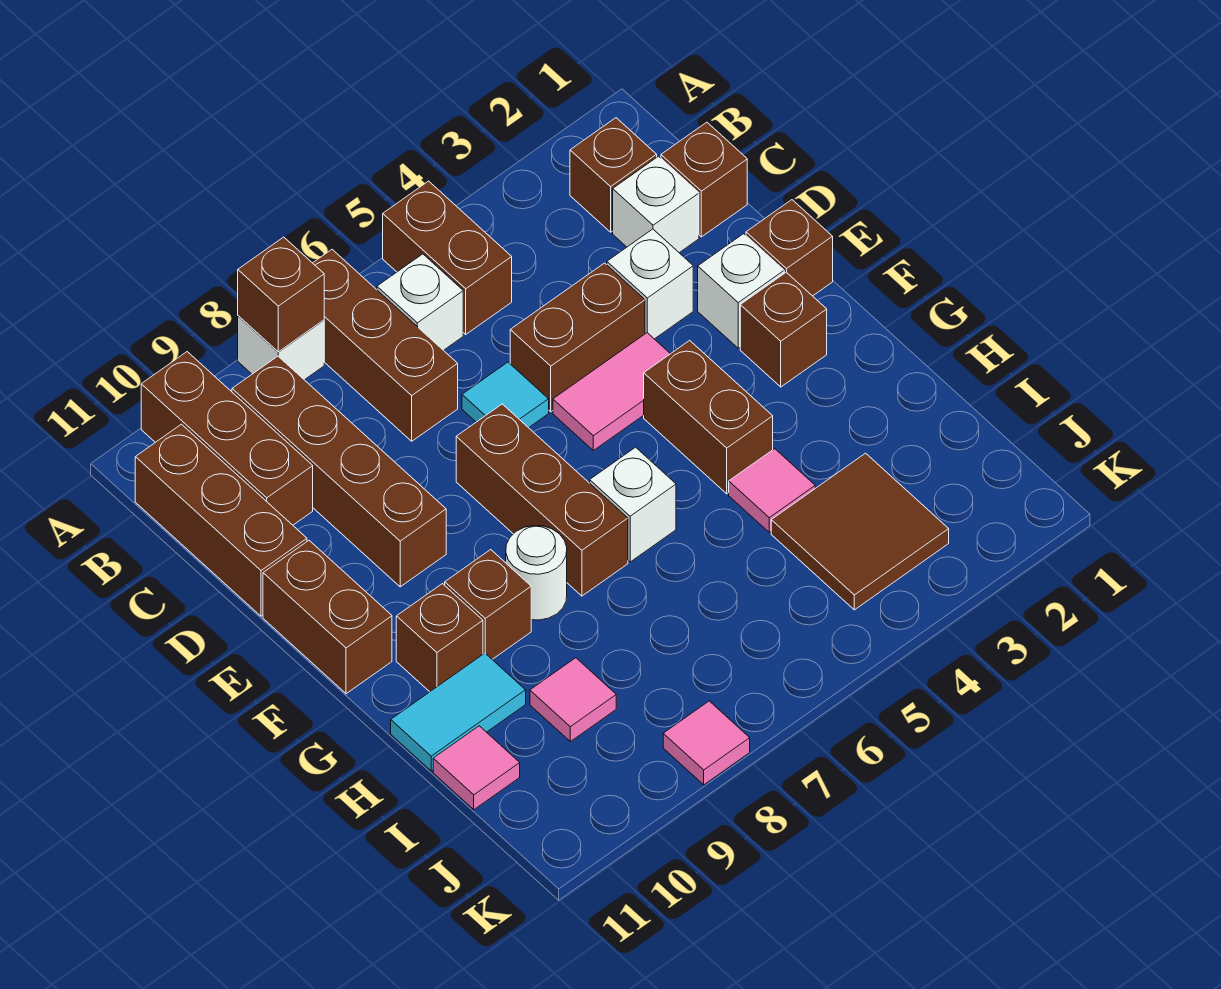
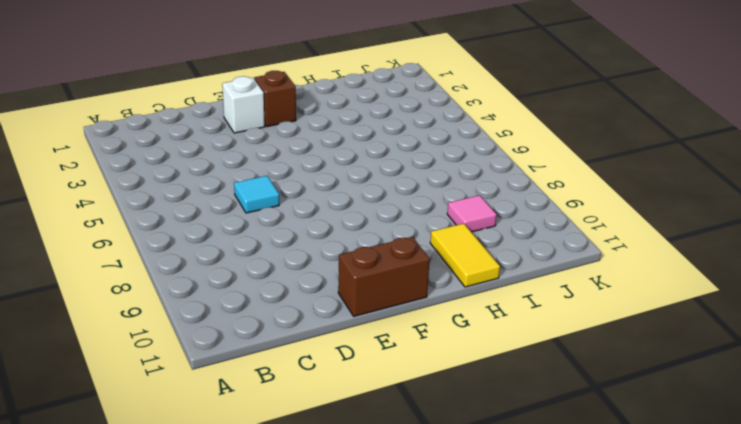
yellow tile H10:H11 level 1 -> cyan tile H10:H11 level 1
none -> brown brick A5:B5 level 1
none -> brown brick A7:C7 level 1
none -> white brick A8 level 1
none -> brown brick A10:C10 level 1

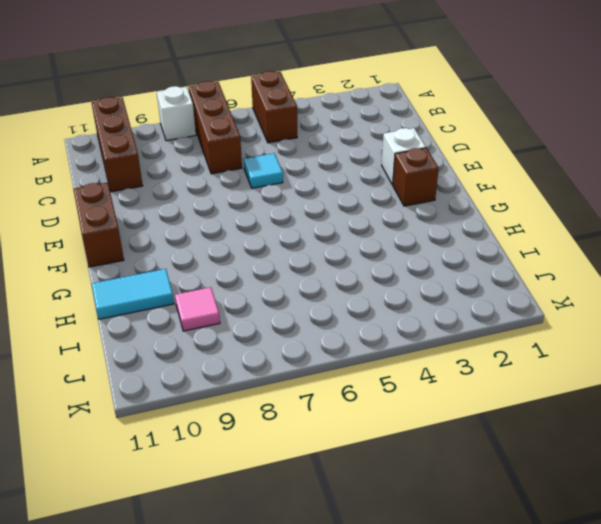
none -> brown brick B2 level 1
none -> white brick B6 level 1
none -> brown brick B9:E9 level 1
none -> brown brick B11:D11 level 1

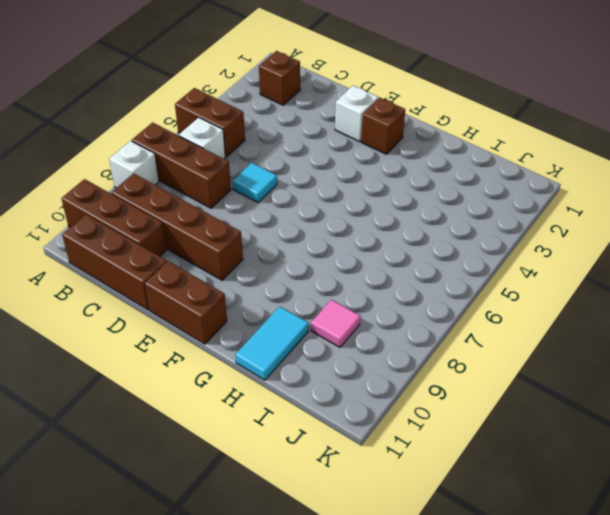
none -> brown brick C1 level 1
none -> white brick C2 level 1
none -> white brick D3 level 1
none -> brown brick D4:D5 level 1

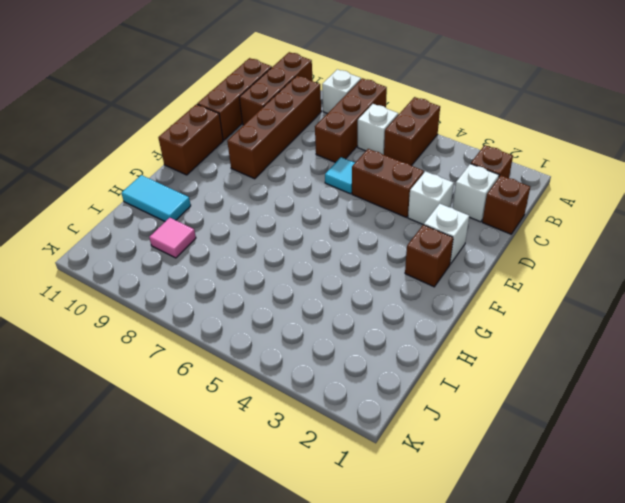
none -> brown brick E1 level 1
none -> pink tile E4:E5 level 1
none -> brown brick E7:G7 level 1
none -> brown brick F4:G4 level 1

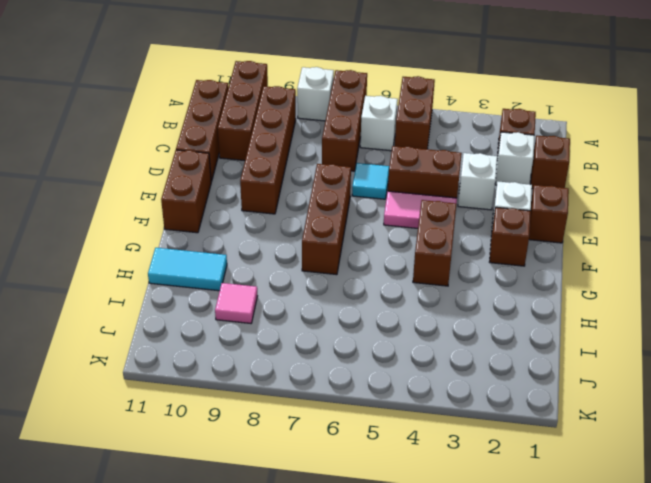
none -> white brick G6 level 1
none -> white round brick G8 level 1
none -> brown brick G9 level 1
none -> brown brick G10 level 1

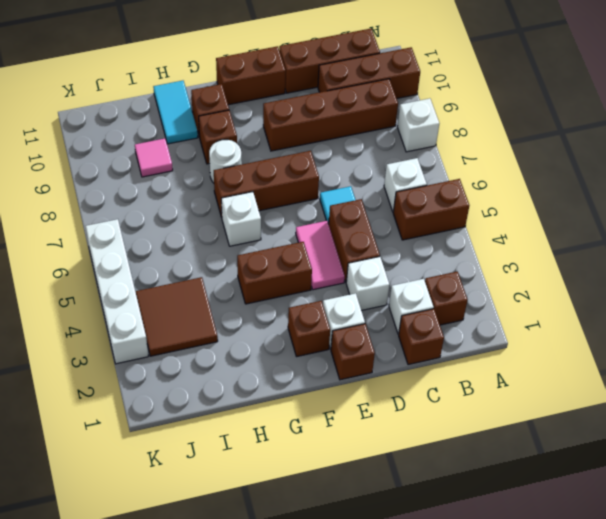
white brick K3:K6 level 1 -> none
none -> brown brick A7:C7 level 1
none -> pink tile H4 level 1
none -> pink tile I11 level 1
none -> pink tile K8 level 1

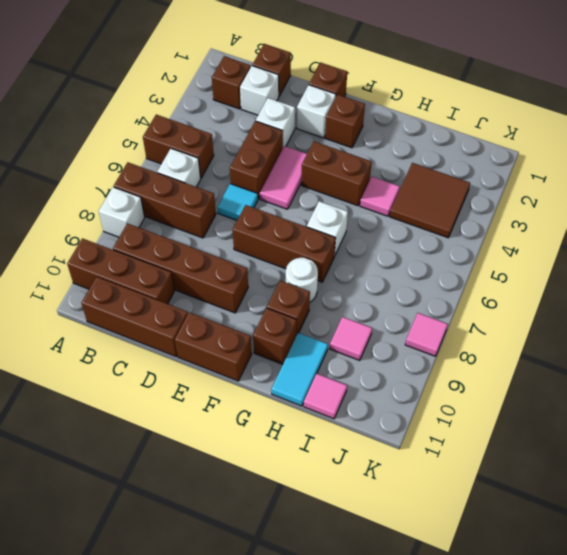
none -> brown brick A8 level 2

